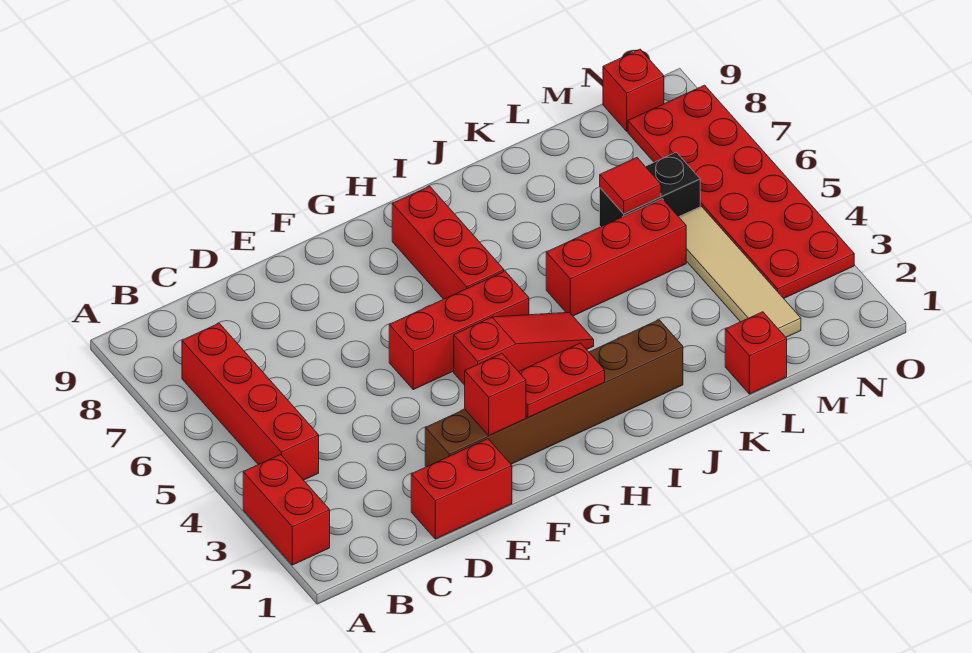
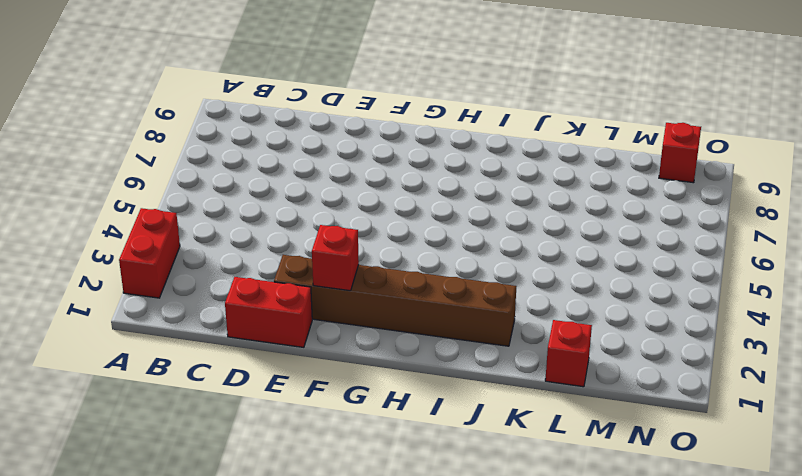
none -> red brick B4:B7 level 1
none -> red brick F5:H5 level 1
none -> red slope G4:I4 level 1 top G

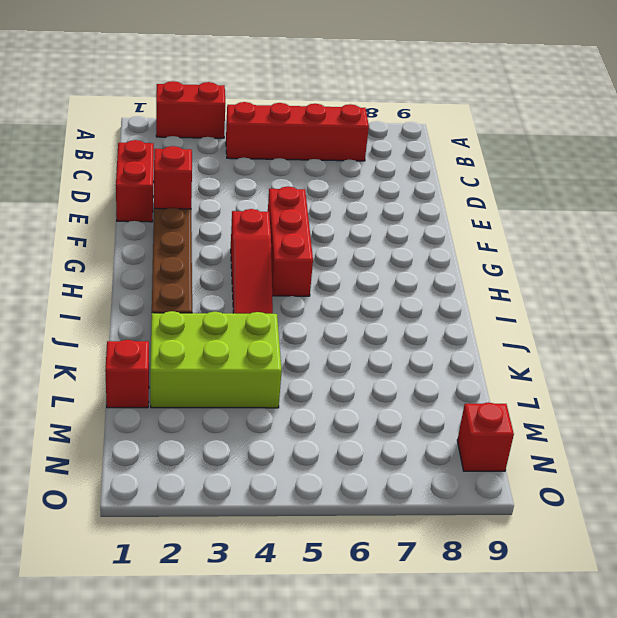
lime brick K2:L4 level 1 -> none
none -> red brick H6:H8 level 1
none -> red brick J5:L5 level 1
none -> black brick L6:M6 level 1

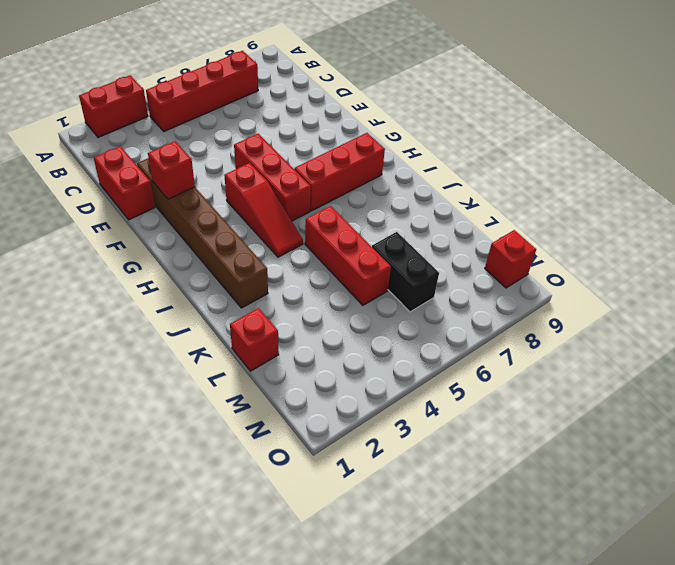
none -> tan tile M2:M5 level 1
none -> red plate N3:O8 level 1
none -> red plate G2:H2 level 2

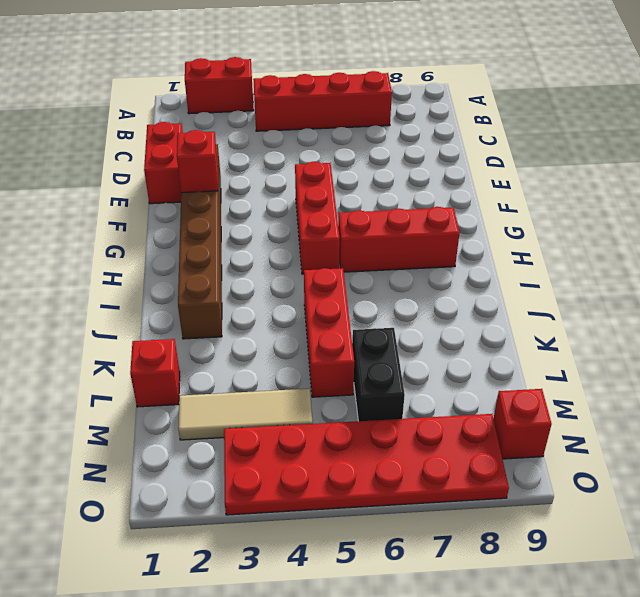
tan tile M2:M4 level 1 -> tan tile M2:M5 level 1
none -> red slope G4:I4 level 1 top G
none -> red plate G2:H2 level 2
none -> red tile L6 level 2

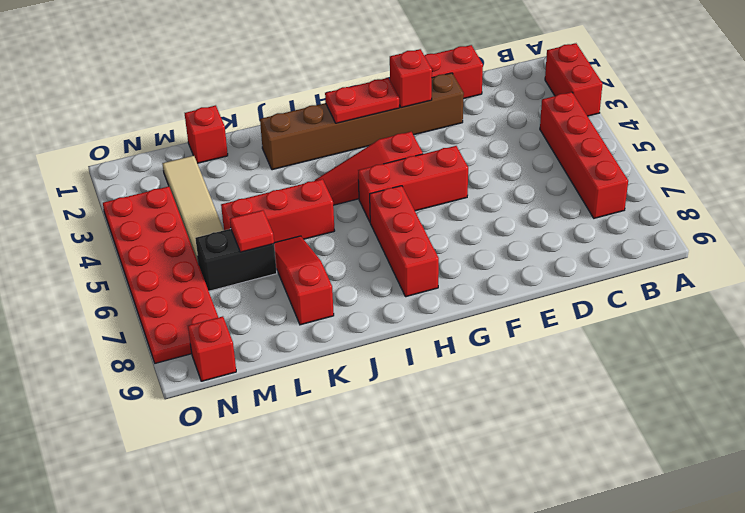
red slope K6:K8 level 1 top 8 -> none

